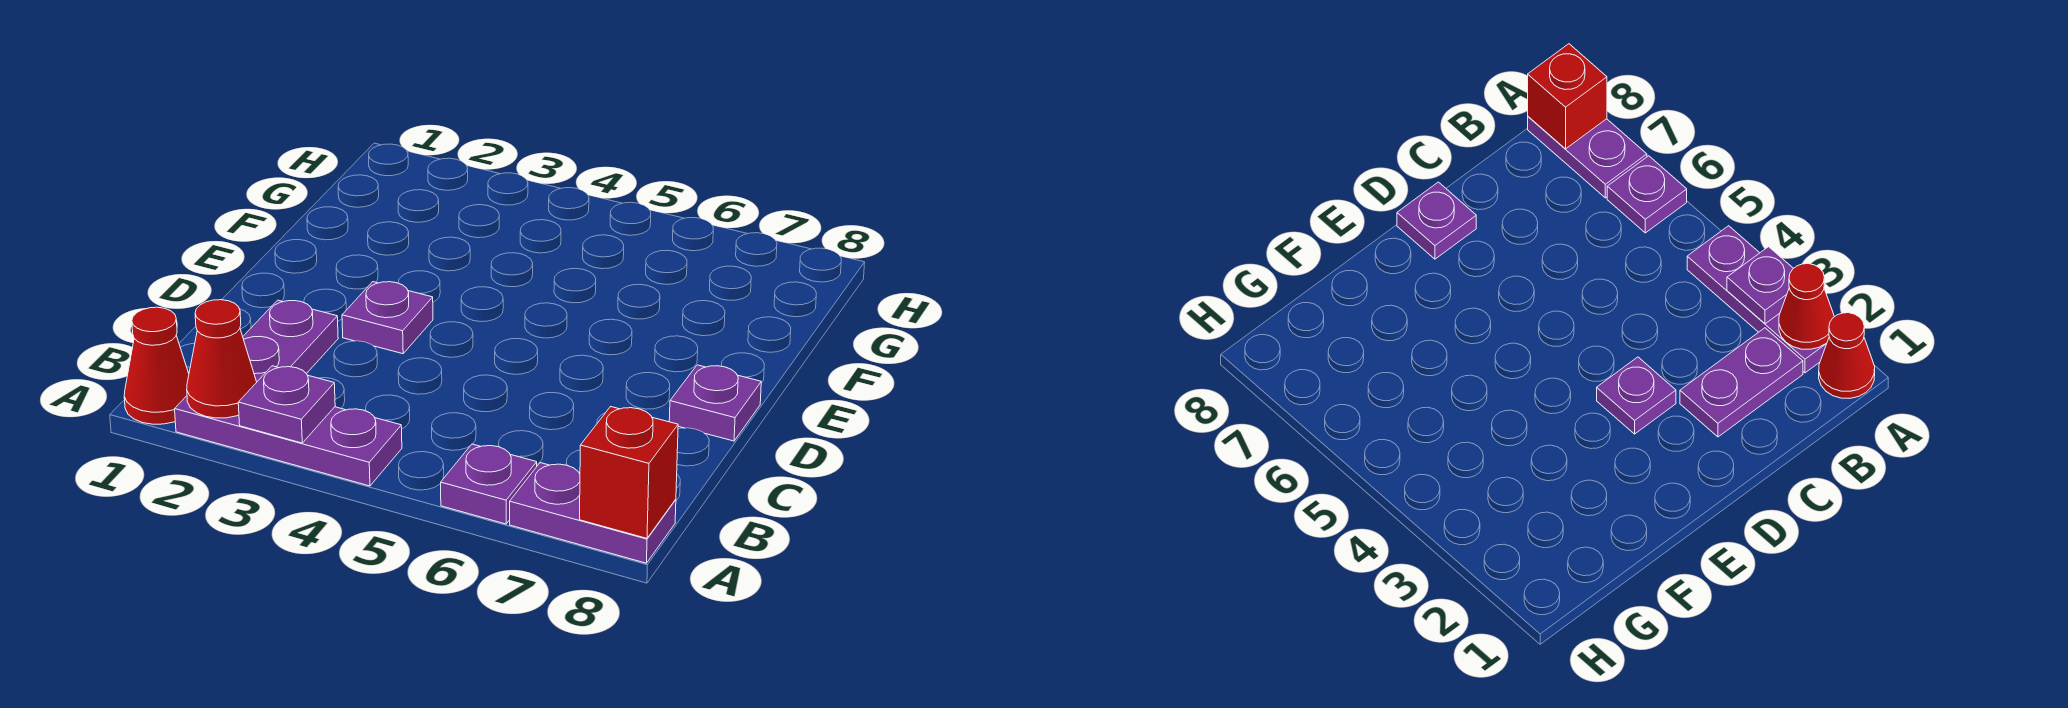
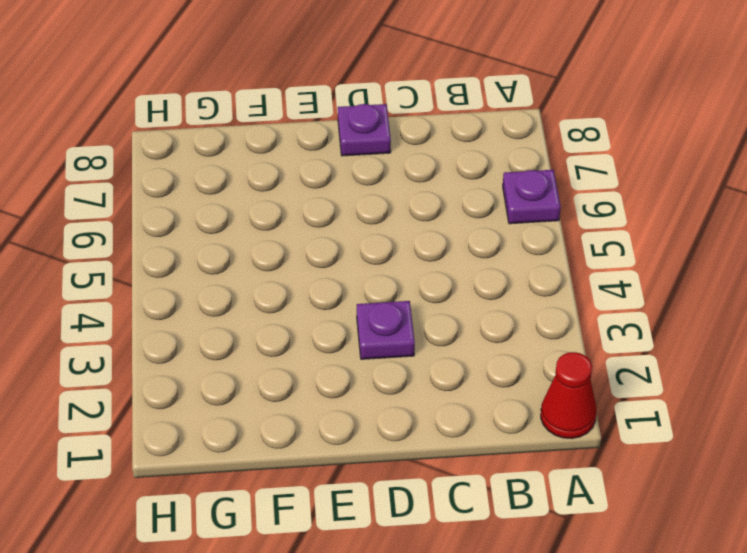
none -> purple plate A2:A4 level 1
none -> purple plate A7:A8 level 1

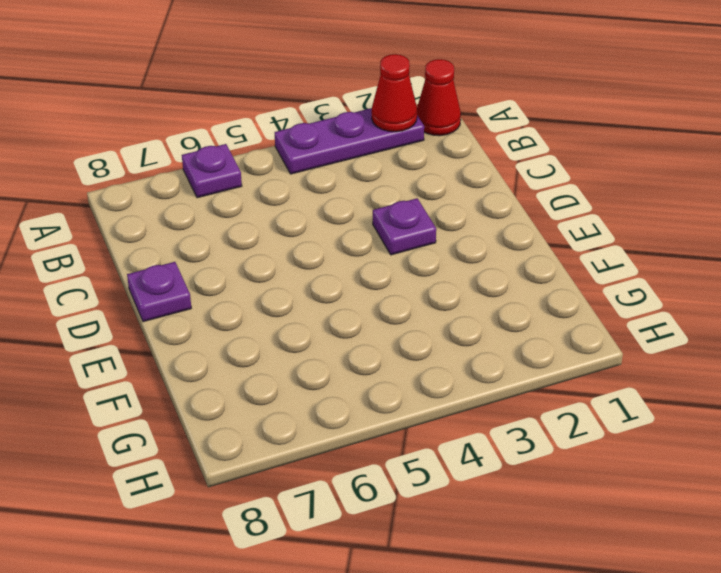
none -> purple plate A7:A8 level 1
none -> purple plate B2:C2 level 1

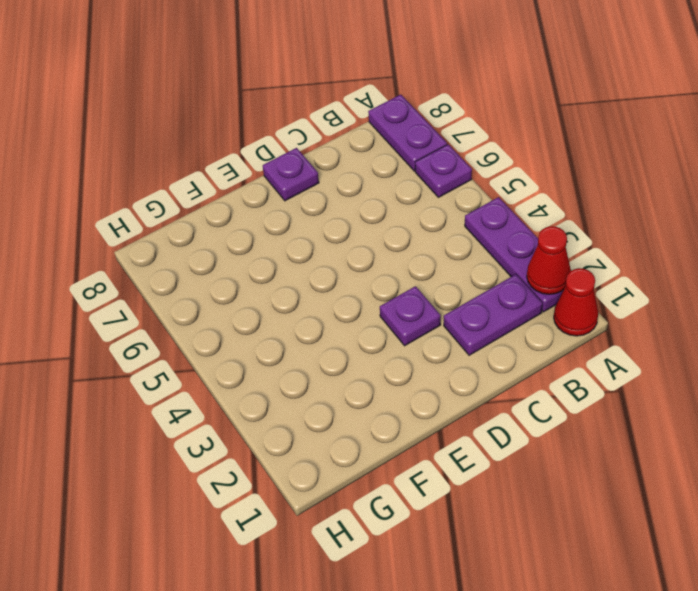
none -> purple plate A3 level 2
none -> red brick A8 level 2

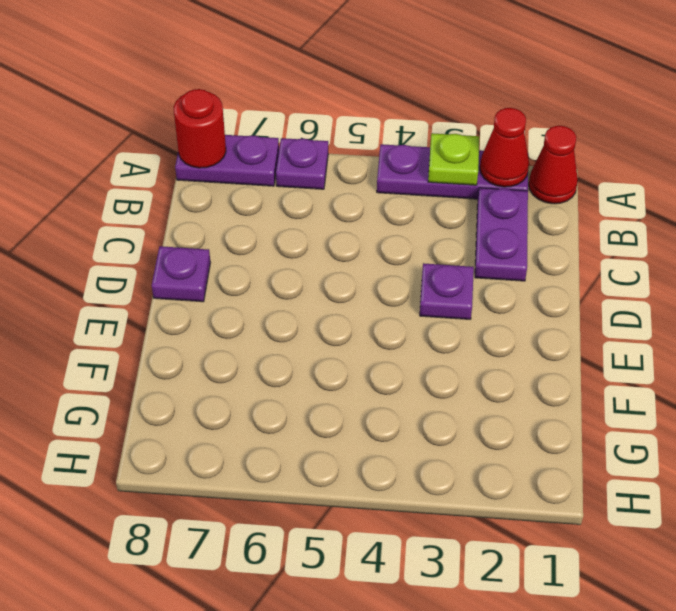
lime plate A3 level 2 -> purple plate A3 level 2
red round brick A8 level 2 -> red brick A8 level 2

